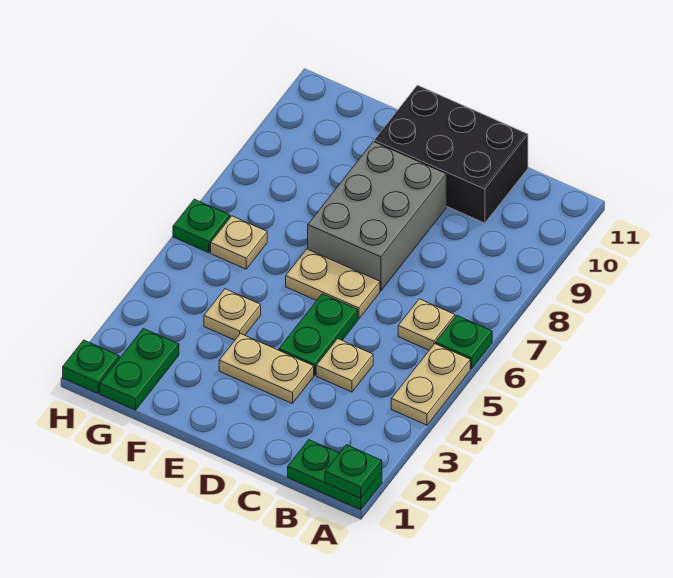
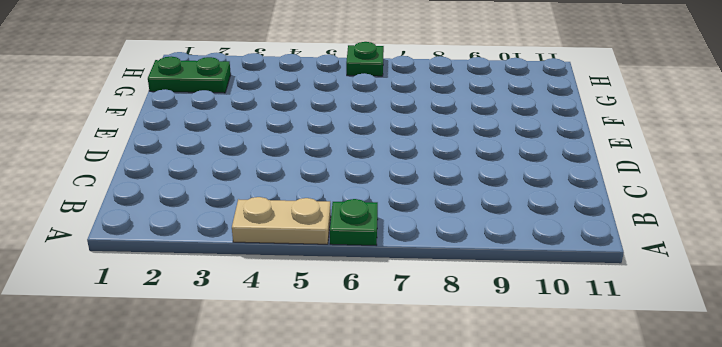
none -> green plate A1:B1 level 1
none -> tan plate B6 level 1
none -> tan plate C4 level 1

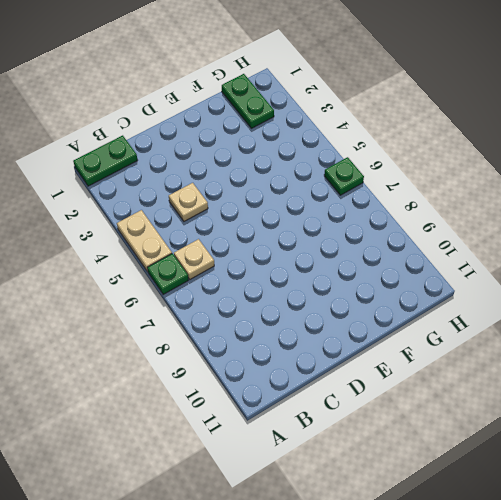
none -> black brick C10:E11 level 1
none -> tan plate D3:E3 level 1
none -> green plate D4:D5 level 1

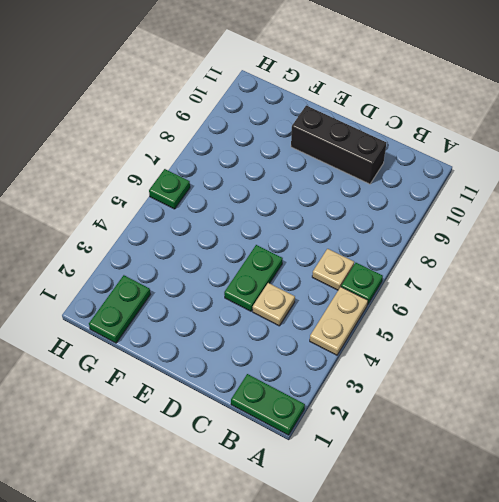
black brick C10:E10 level 1 -> black brick C10:E11 level 1
none -> tan plate D3:E3 level 1
none -> tan plate D6:E6 level 1
none -> grey brick D7:E9 level 1

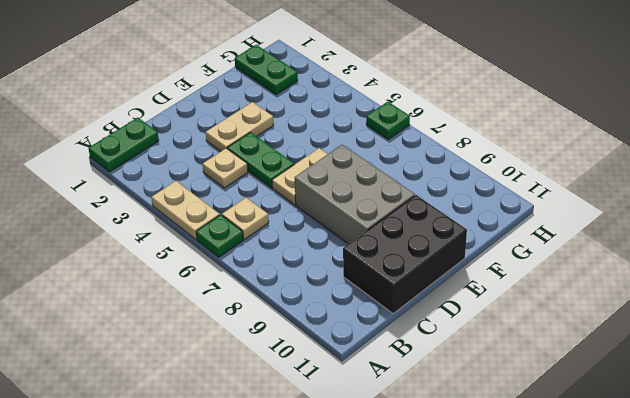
none -> tan plate F4 level 1
none -> tan plate G6 level 1
none -> green plate H1 level 1

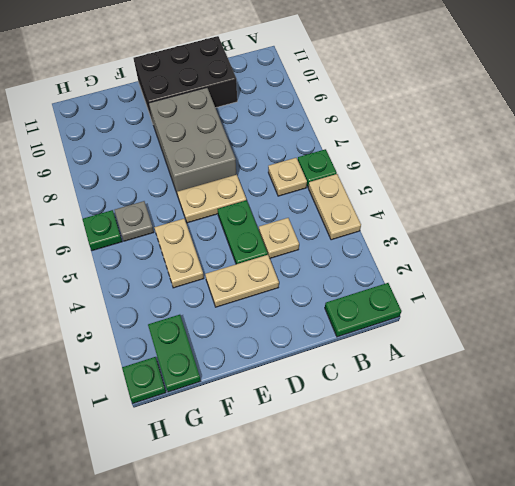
tan plate F4:F5 level 1 -> tan plate F4 level 1
grey plate G6 level 1 -> tan plate G6 level 1
none -> green plate A1 level 2

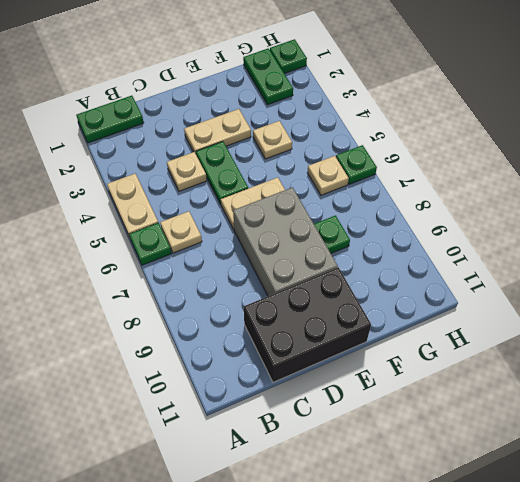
green plate F8 level 1 -> green plate A1 level 2

